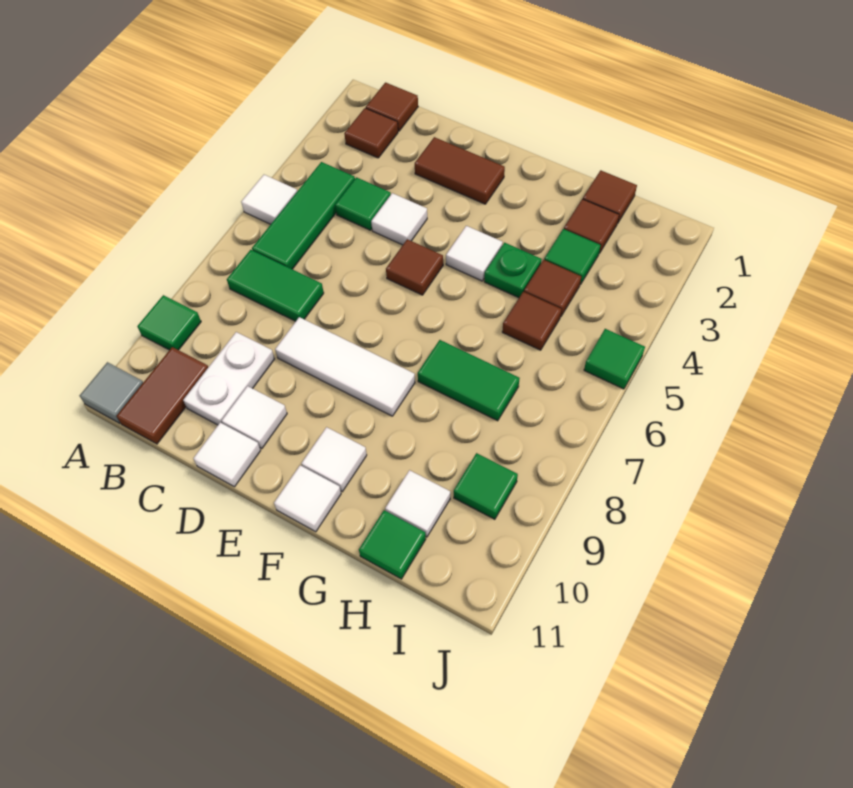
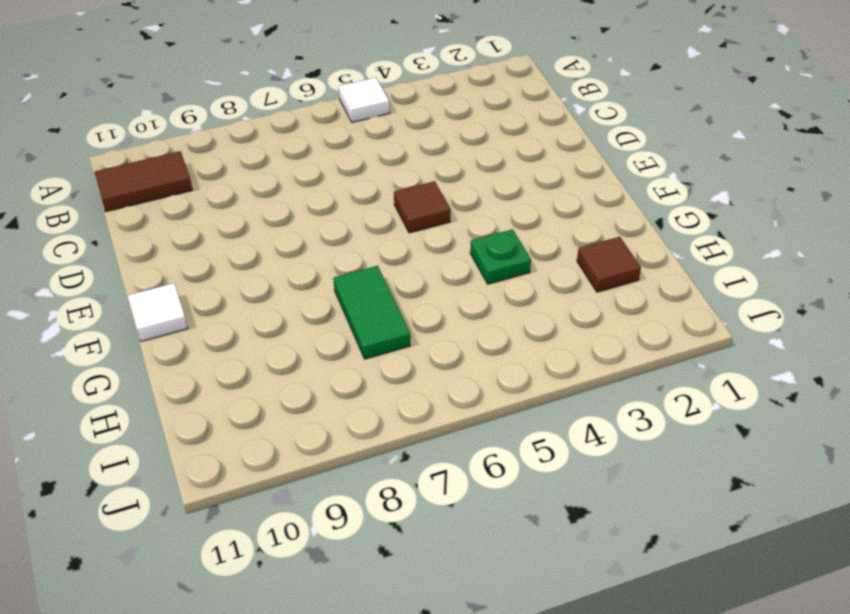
none -> green tile A9 level 1
none -> grey tile A11 level 1
none -> brown tile B1 level 1
none -> brown tile B2 level 1

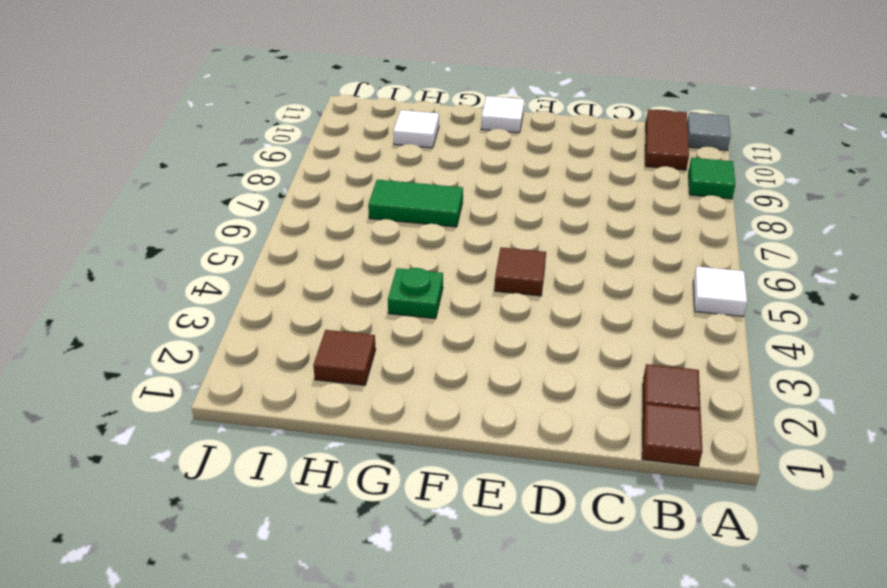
none -> green tile B4:B6 level 1
none -> green tile B7:C7 level 1
none -> green tile C4 level 1
none -> white plate C9:C10 level 1

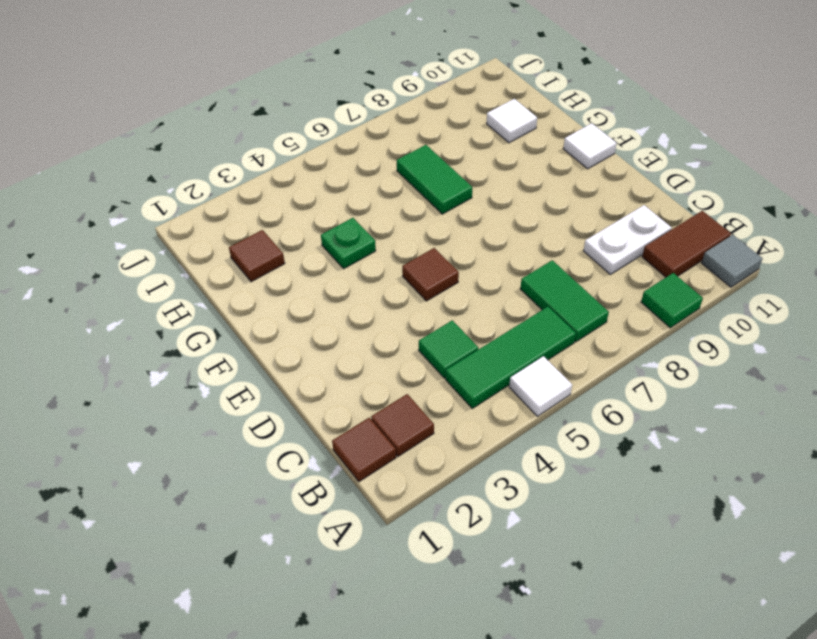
none -> brown tile D2:E2 level 1
none -> white tile D4 level 1
none -> white tile D8:F8 level 1
none -> white tile D10 level 1

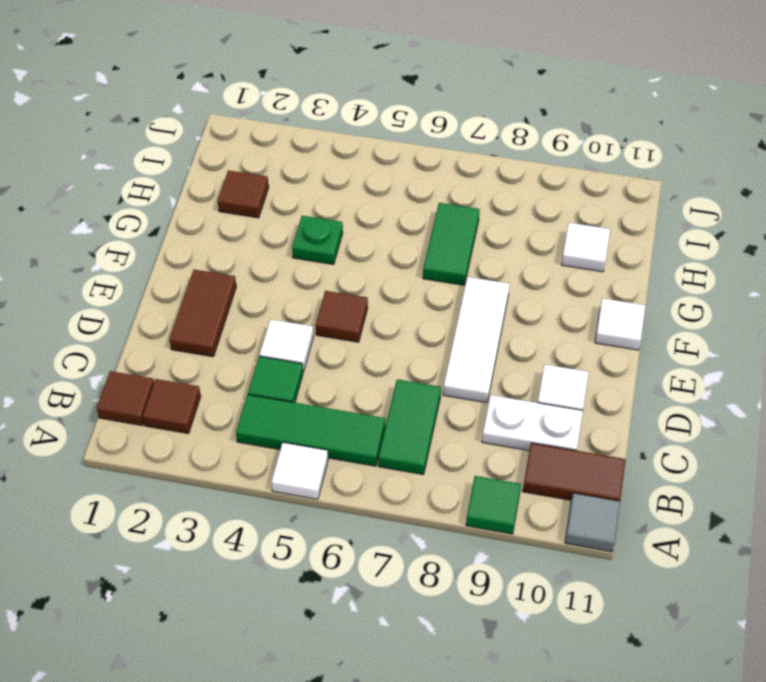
none -> white tile D11 level 1
none -> white tile F4 level 1
none -> white tile F10 level 1
none -> brown tile H1 level 1

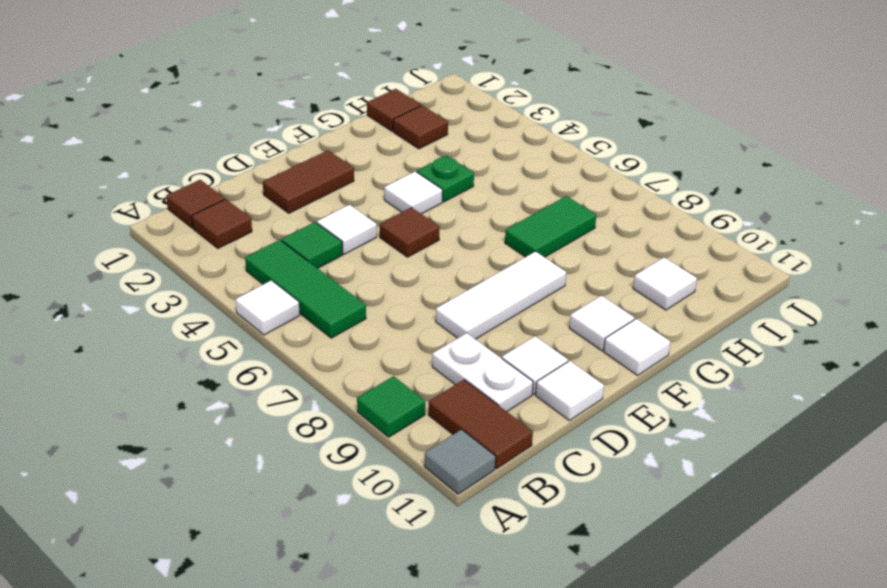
none -> green tile B7:C7 level 1
none -> green tile H3 level 1
none -> brown tile H4 level 1
none -> brown tile H5 level 1

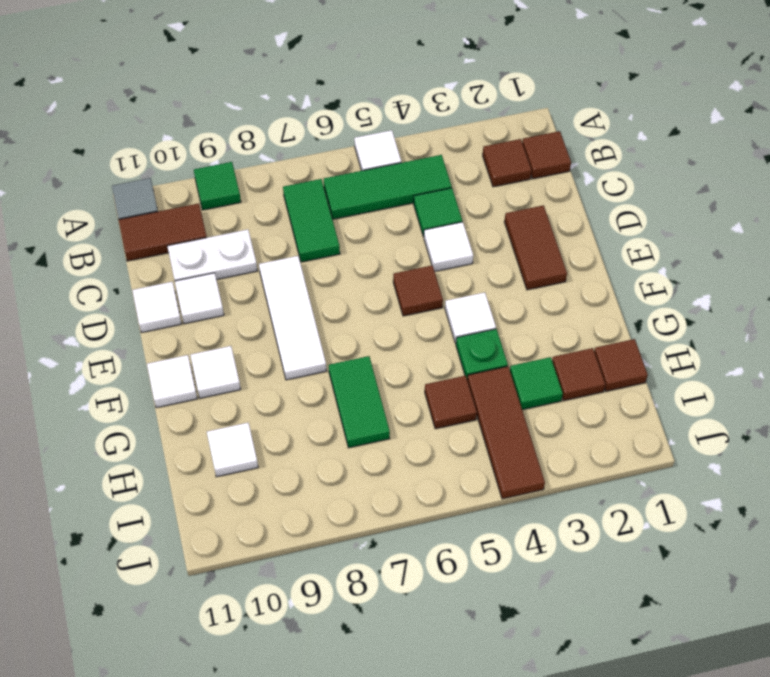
brown tile H4:J4 level 1 -> brown tile H4 level 1
none -> green tile H11 level 1
none -> green tile I9 level 1
none -> green tile J5 level 1

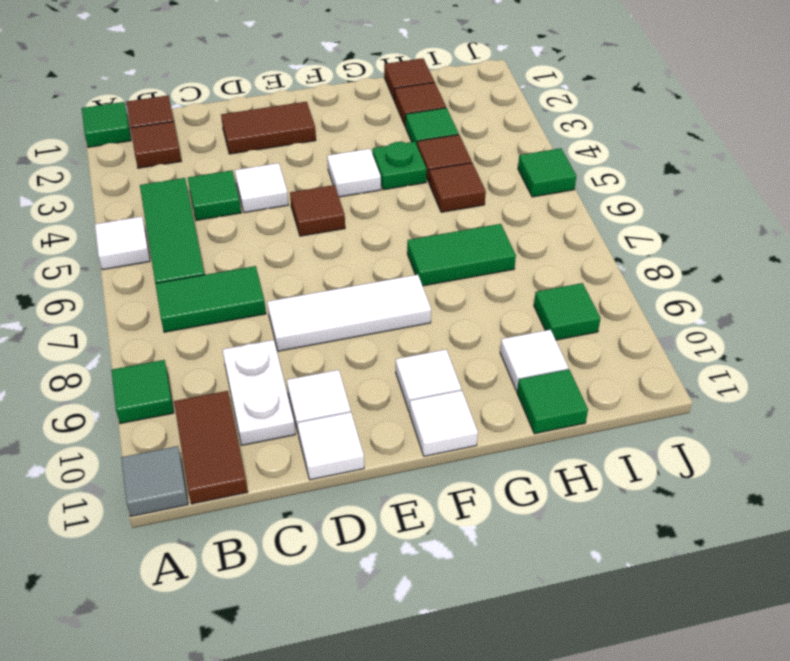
green tile A1 level 1 -> none

